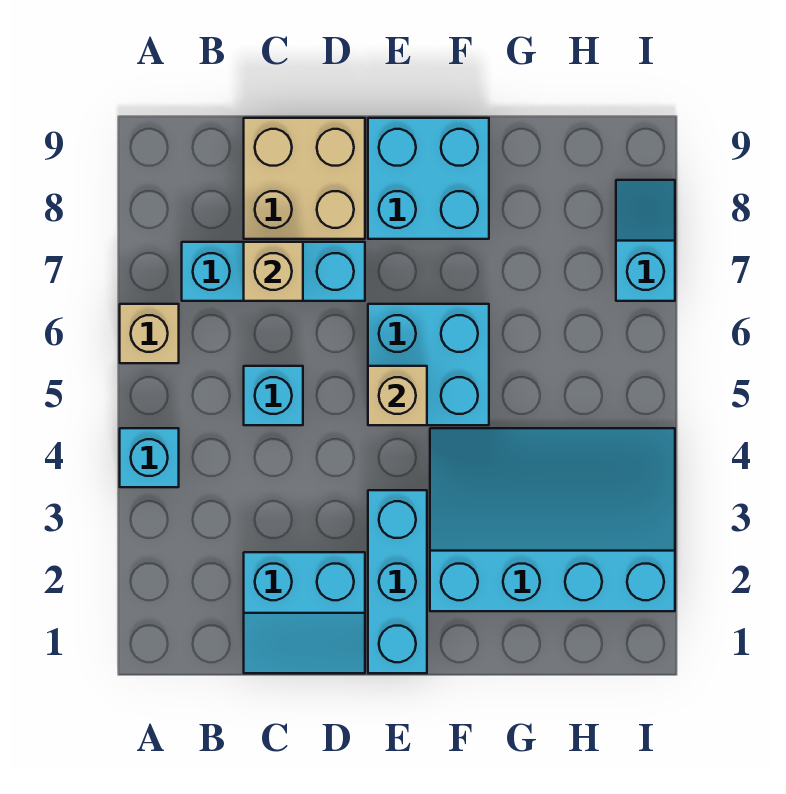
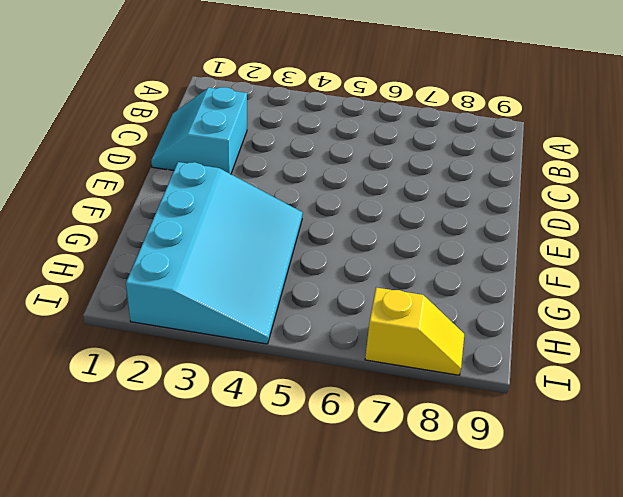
yellow slope I7:I8 level 1 top 7 -> cyan slope I7:I8 level 1 top 7
none -> cyan brick A4 level 1
none -> tan brick A6 level 1
none -> cyan brick B7:D7 level 1

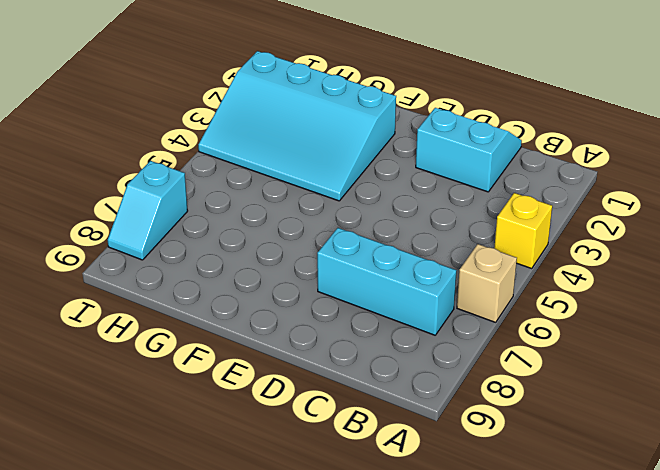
yellow brick A4 level 1 -> cyan brick A4 level 1
none -> cyan brick C5 level 1
none -> tan brick C8:D9 level 1
none -> cyan brick E1:E3 level 1

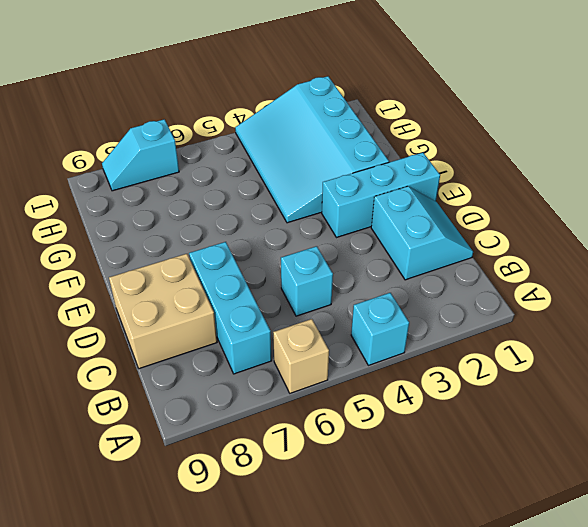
none -> cyan brick E5:F6 level 1
none -> cyan brick E8:F9 level 1
none -> tan brick C7 level 2

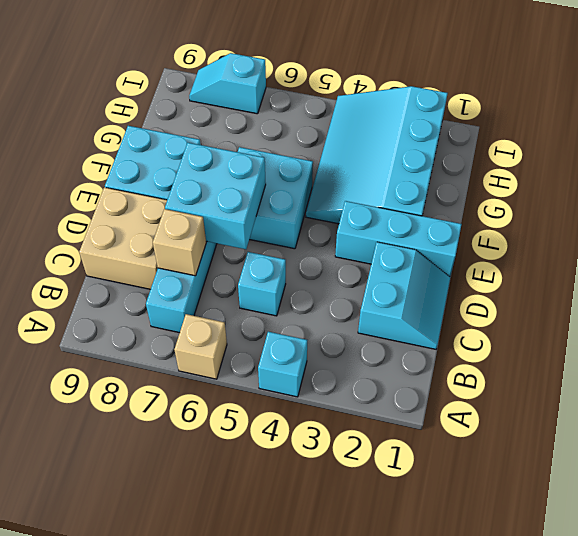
cyan brick D6:E7 level 2 -> none
none -> tan brick E5 level 2

